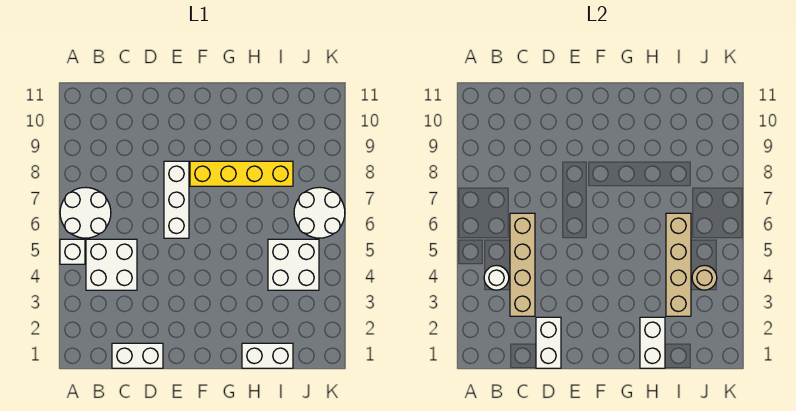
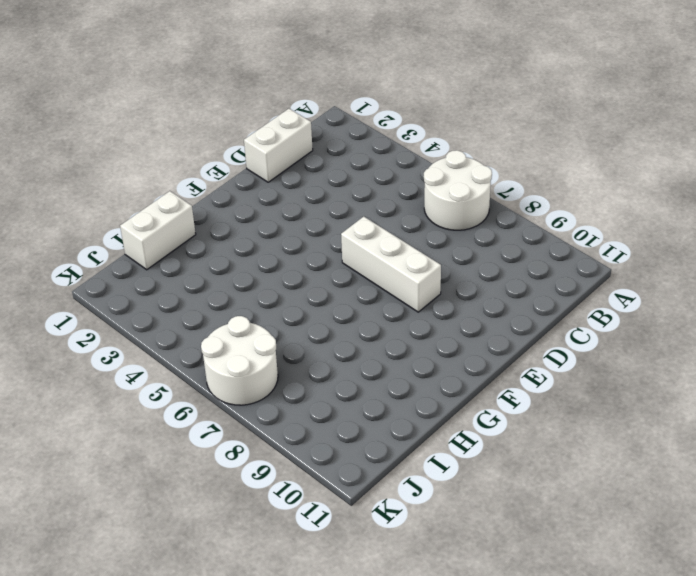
none -> white brick A5 level 1
none -> white brick B4:C5 level 1
none -> yellow brick F8:I8 level 1

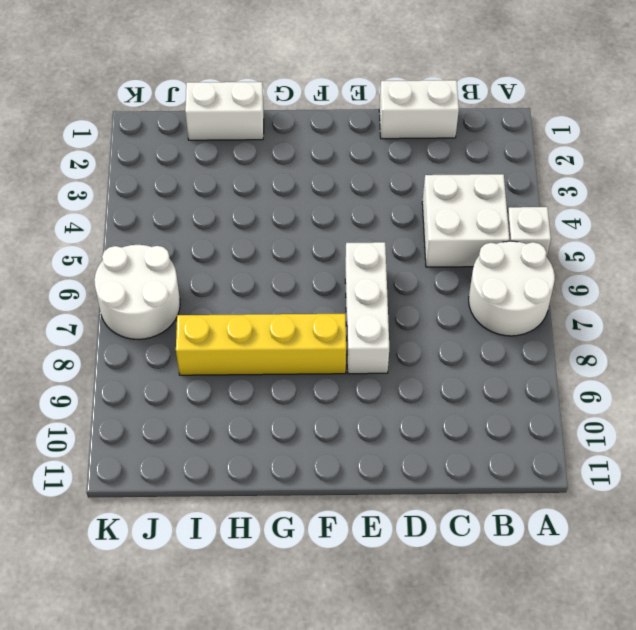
none -> white brick I4:J5 level 1
none -> white round brick B4 level 2
none -> tan brick C3:C6 level 2

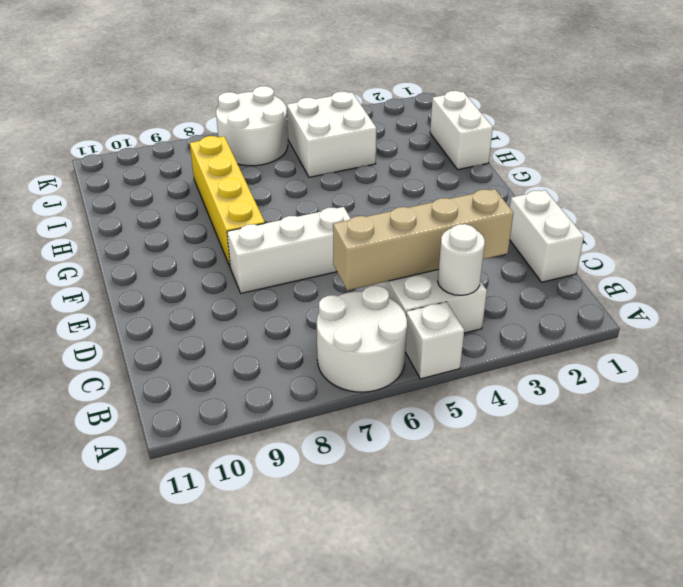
none -> white brick D1:D2 level 2
none -> white brick H1:H2 level 2
none -> tan brick I3:I6 level 2

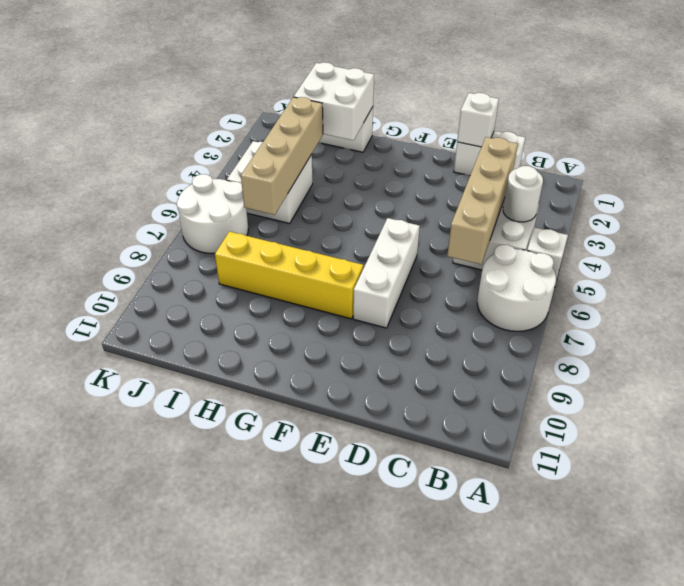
white brick D1 level 2 -> white brick D1:D2 level 2
white brick H1:I2 level 2 -> white brick H1:H2 level 2
none -> tan round brick J4 level 2

